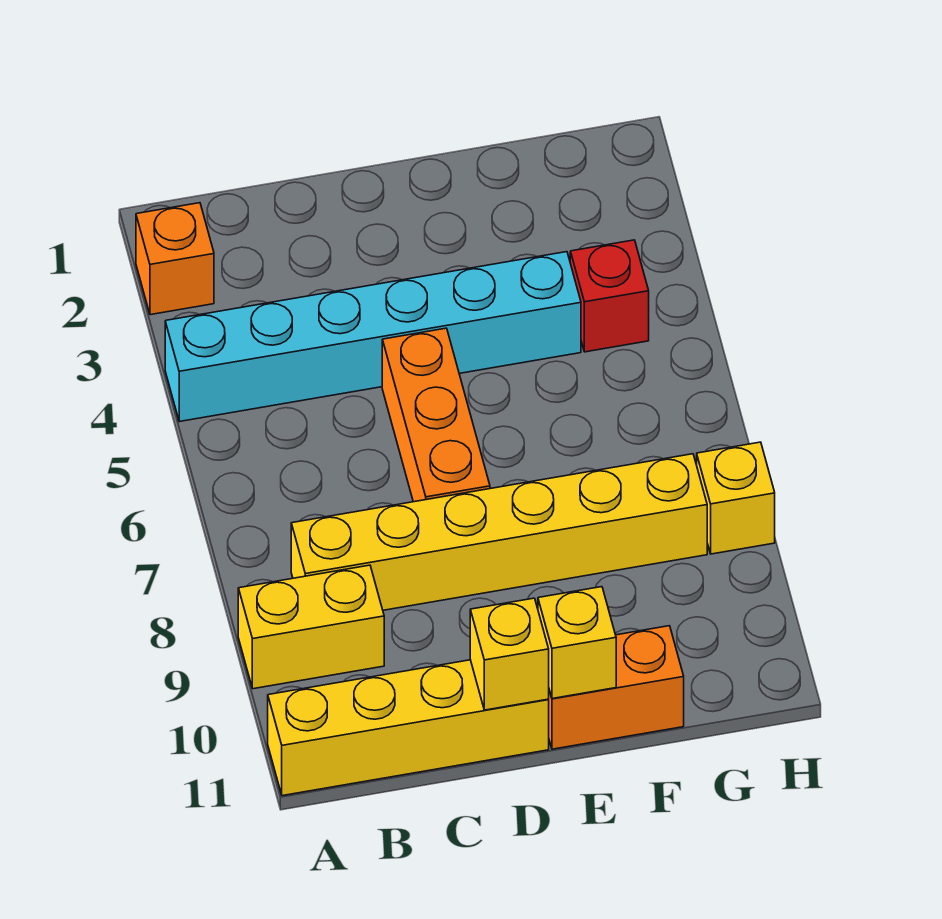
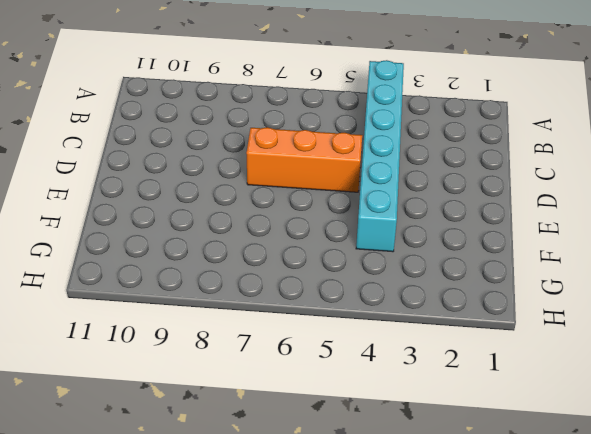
none -> orange brick A2 level 1
none -> yellow brick A9:B9 level 1

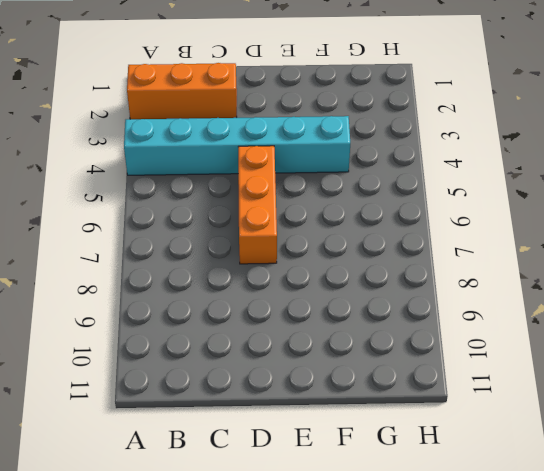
orange brick A2:C2 level 1 -> orange brick A2 level 1
none -> yellow brick A9:B9 level 1
none -> yellow brick A11:D11 level 1

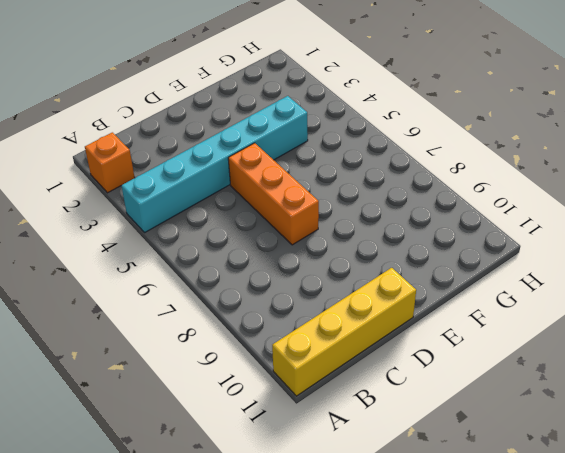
none -> yellow brick A9:B9 level 1
none -> yellow brick B8:G8 level 1

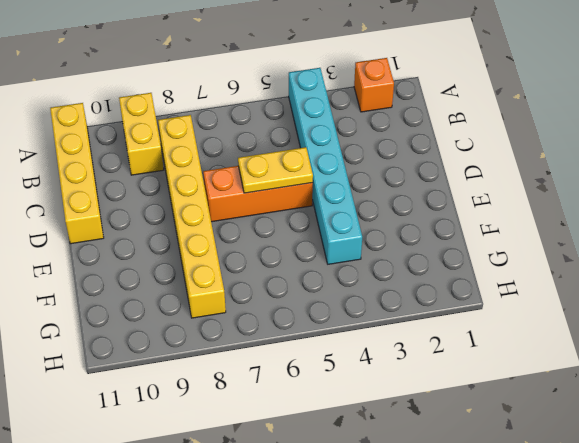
yellow plate D5:D6 level 2 -> none
none -> orange brick E11:F11 level 1
none -> red brick G4 level 1

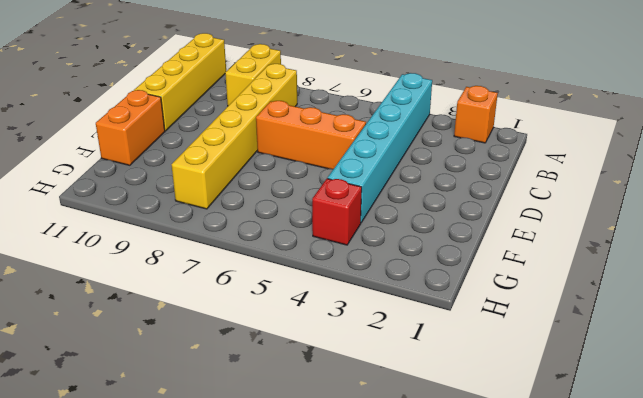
none -> yellow brick H8 level 1
none -> yellow brick D11 level 2

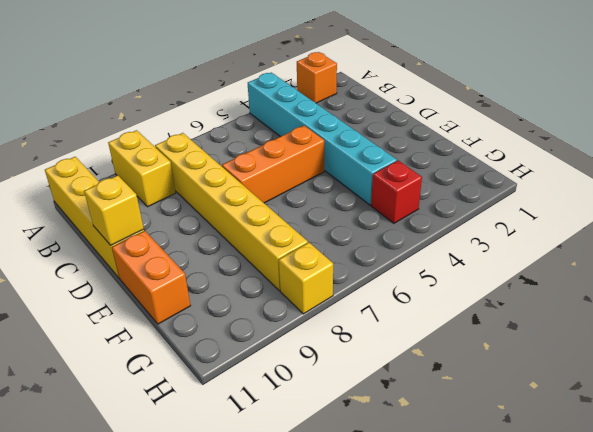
none -> yellow brick E11 level 2

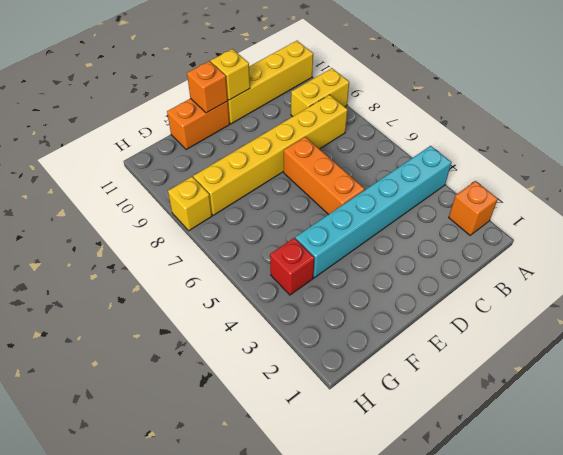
orange brick E11 level 2 -> yellow brick E11 level 2

